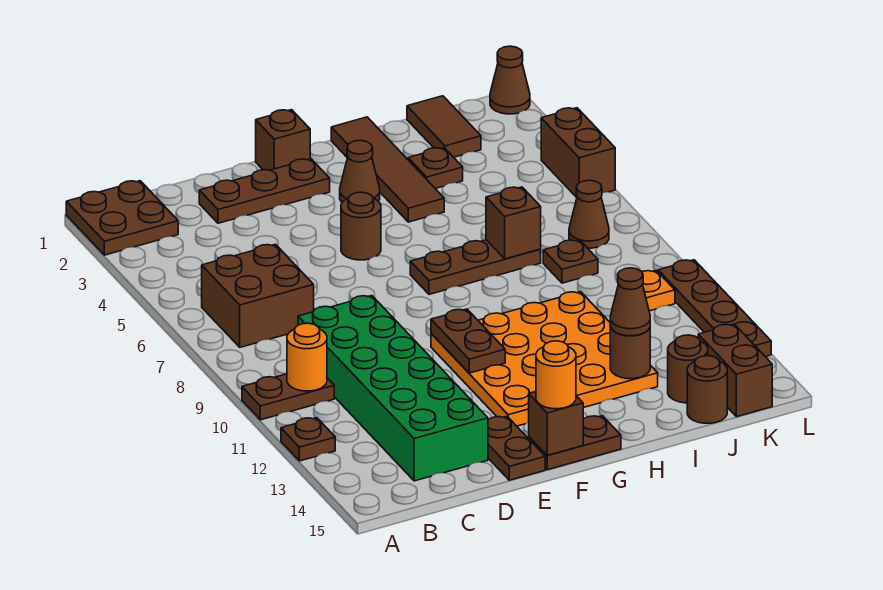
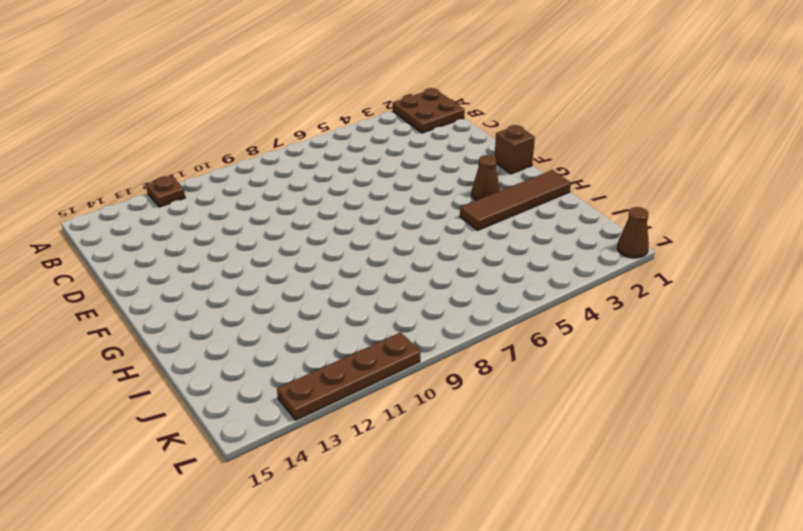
none -> brown plate A10:B10 level 1
none -> brown brick B6:C7 level 1
none -> green brick C9:D14 level 1
none -> brown plate D2:F2 level 1

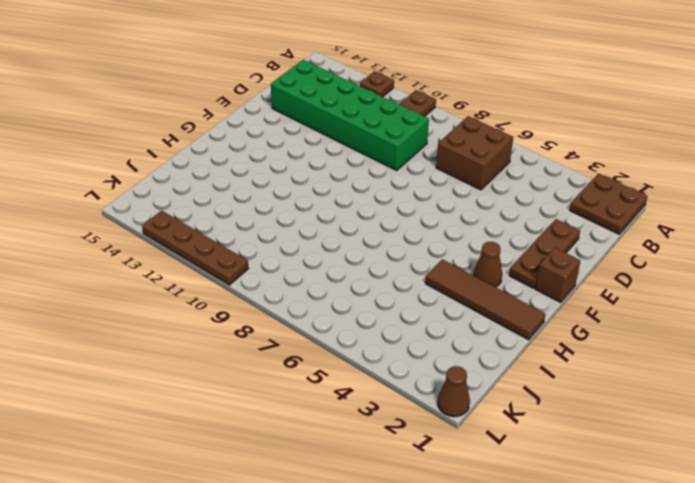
none -> brown plate E14:E15 level 1
none -> brown round brick F5 level 1
none -> orange plate F10:I13 level 1
none -> brown plate F15:G15 level 1

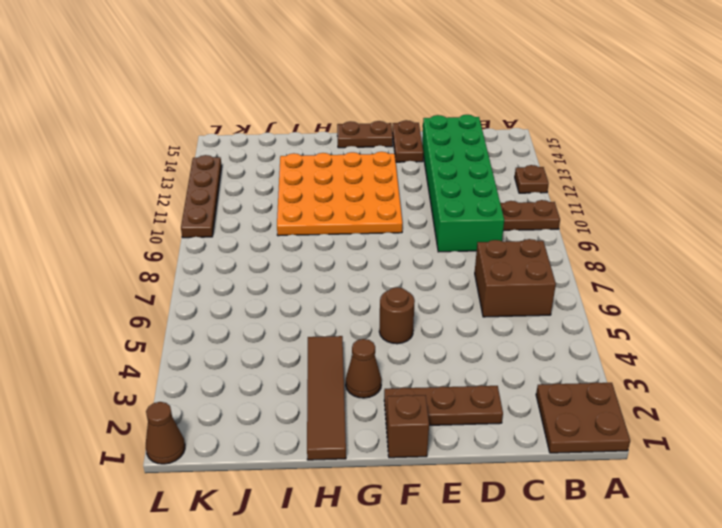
none -> brown plate G7:I7 level 1
none -> brown plate I3 level 1
none -> brown tile J1:J2 level 1
none -> brown plate J8 level 1

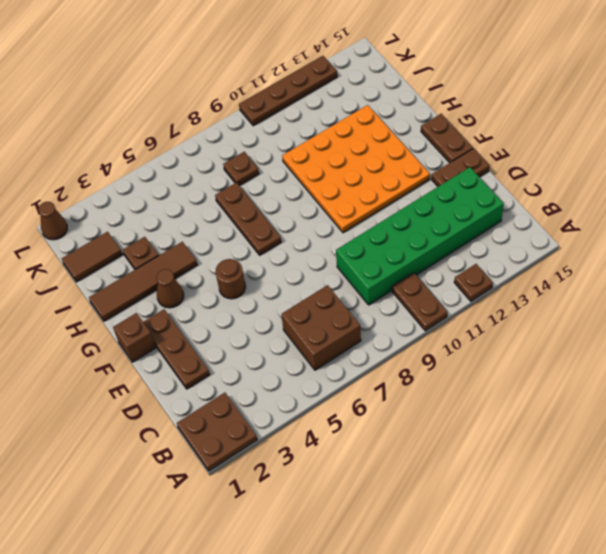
none -> brown round brick J14 level 1
none -> brown round brick J15 level 1
none -> brown cone K7 level 1
none -> orange plate K10 level 1

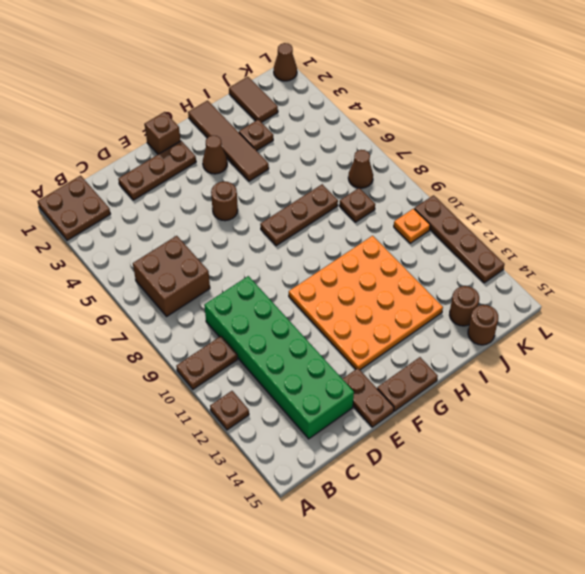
none -> brown brick K14:K15 level 1
none -> brown brick L4:L5 level 1
none -> orange round brick B10 level 2
none -> brown plate F10:F11 level 2

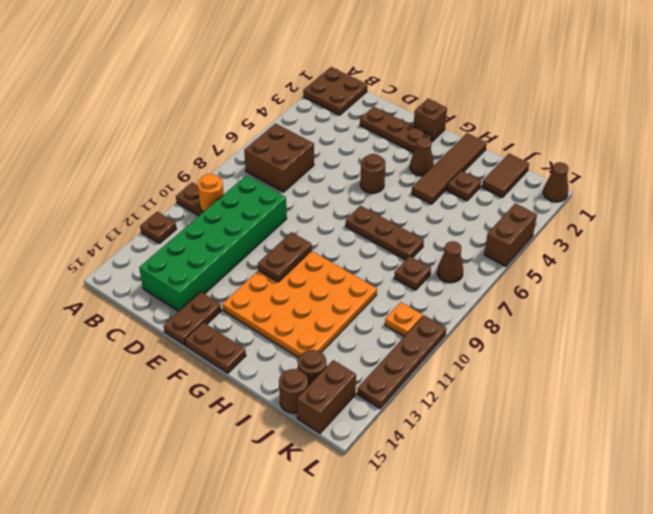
none -> brown brick F15 level 2
none -> brown brick I7 level 2
none -> brown round brick I13 level 2
none -> orange round brick F15 level 3

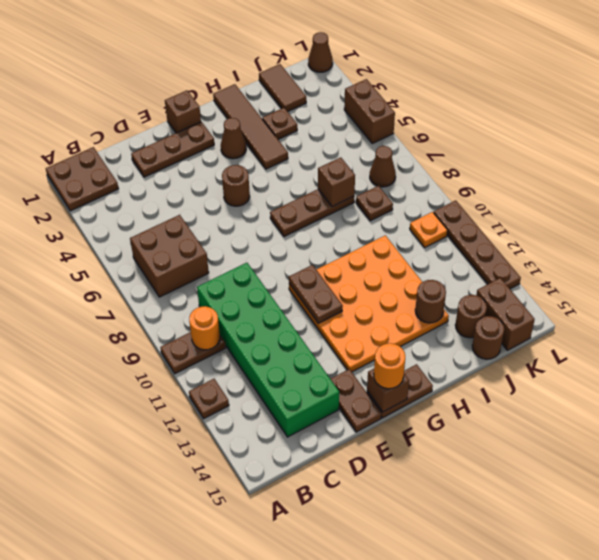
none -> brown cone I13 level 3

